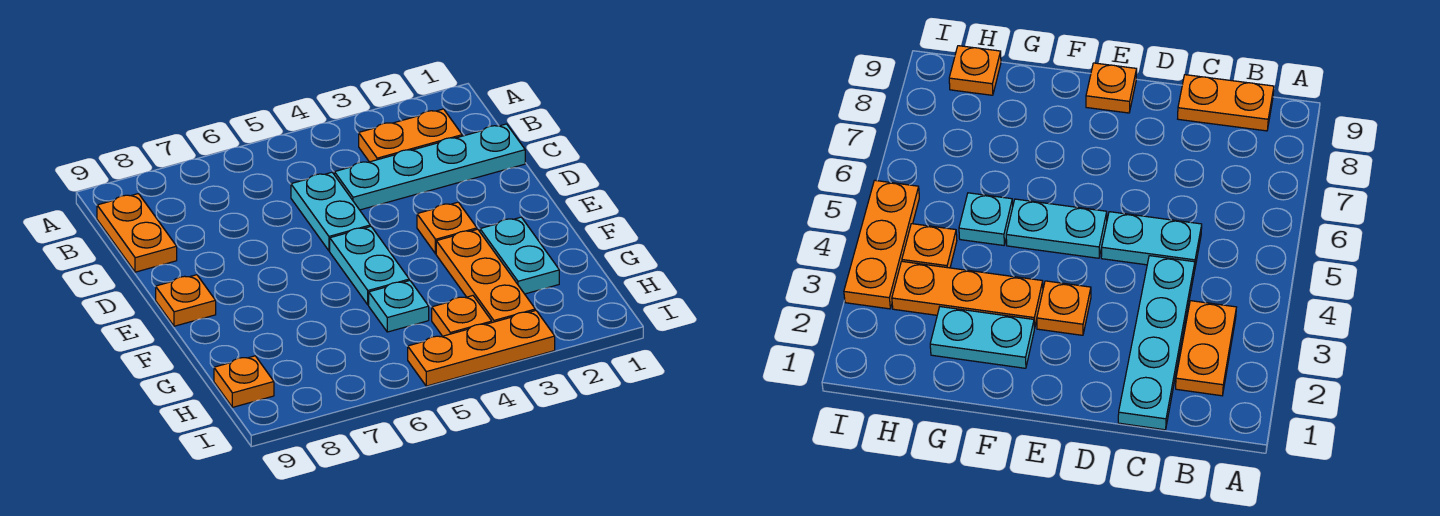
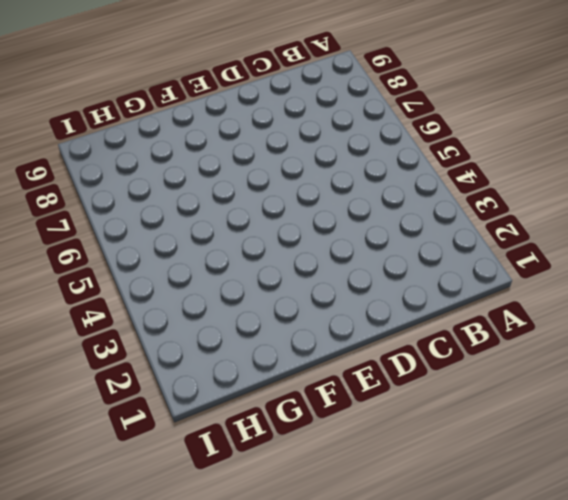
none -> orange plate B2:B3 level 1
none -> orange plate B9:C9 level 1
none -> cyan plate C1:C4 level 1

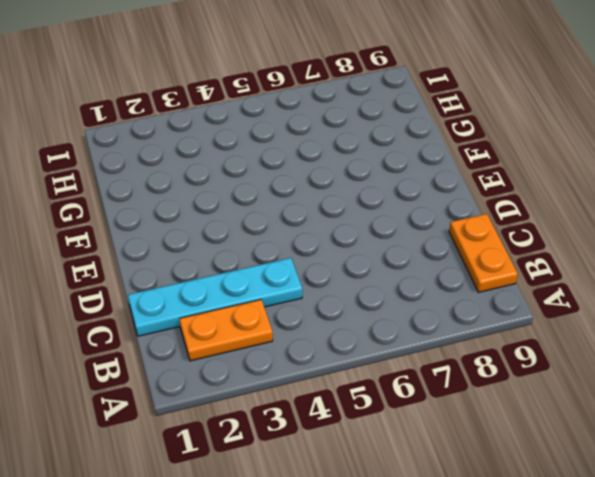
none -> cyan plate C5:D5 level 1
none -> orange plate E3 level 1
none -> cyan plate E5:F5 level 1

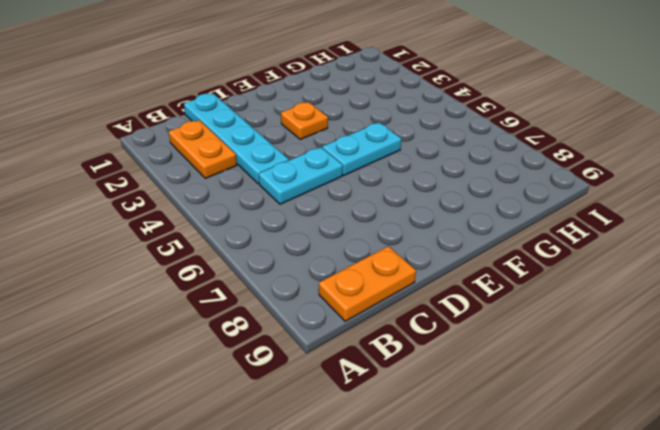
none -> orange plate E9 level 1
none -> cyan plate F2:G2 level 1
none -> orange plate F3:H3 level 1

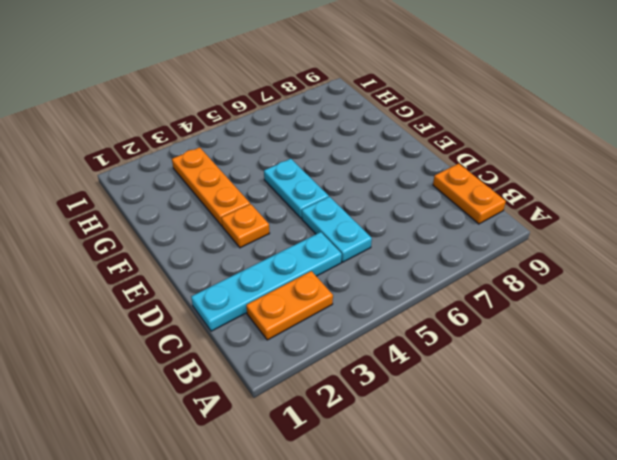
none -> orange plate E9 level 1
none -> cyan plate F2:G2 level 1
none -> cyan plate G5 level 1

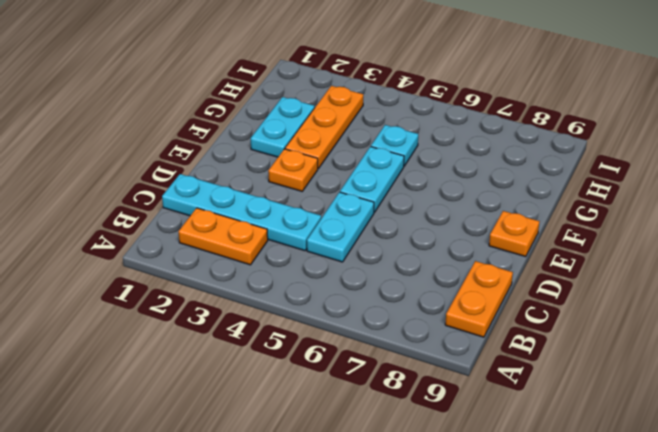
none -> orange plate H4 level 1
none -> orange plate H9 level 1
none -> orange plate I3:I5 level 1

